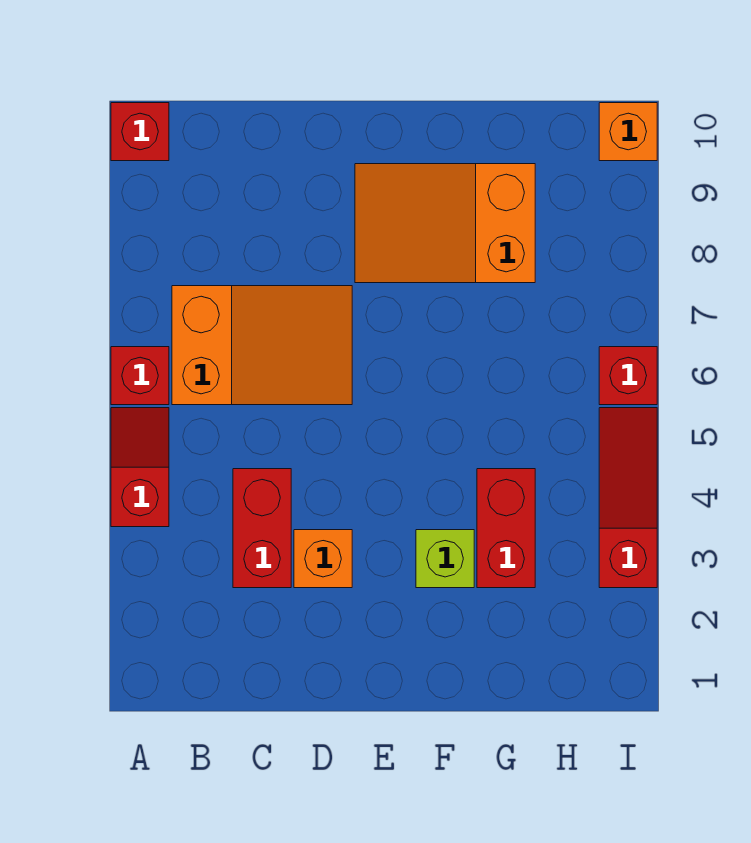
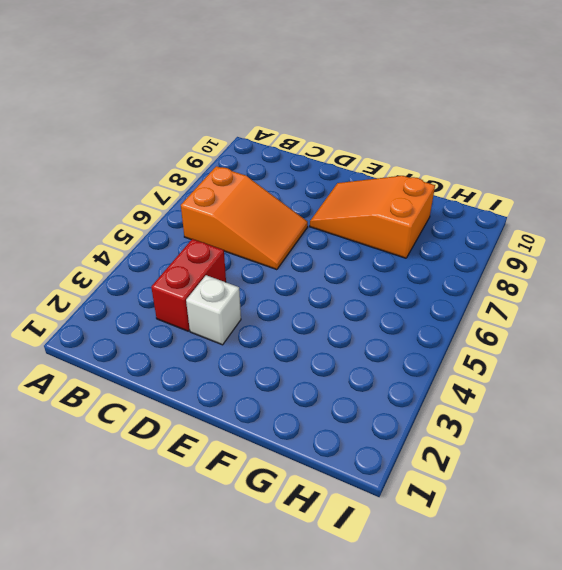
white brick D3 level 1 -> orange brick D3 level 1
none -> red slope A4:A5 level 1 top 4
none -> red brick A6 level 1
none -> red brick A10 level 1

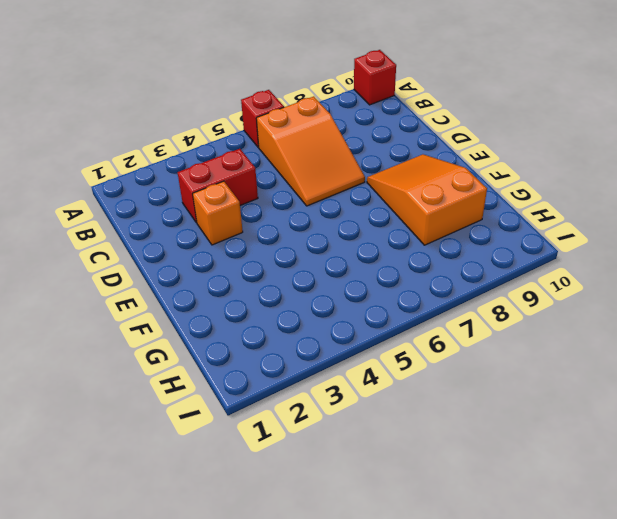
none -> red slope A4:A5 level 1 top 4
none -> lime brick F3 level 1
none -> red brick G3:G4 level 1

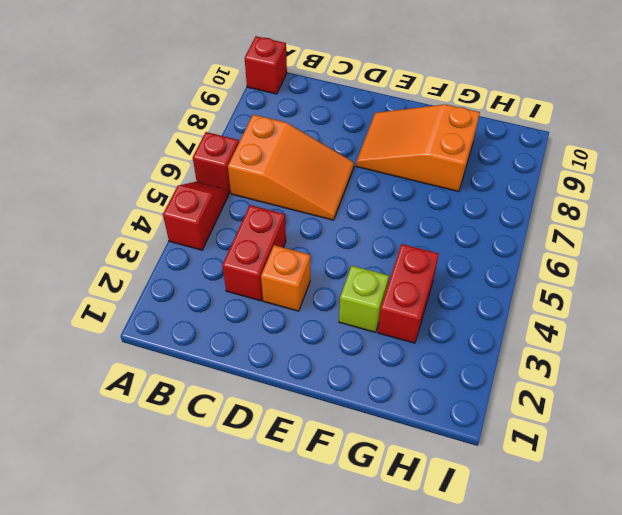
none -> red slope I3:I5 level 1 top 3
none -> red brick I6 level 1
none -> orange brick I10 level 1

